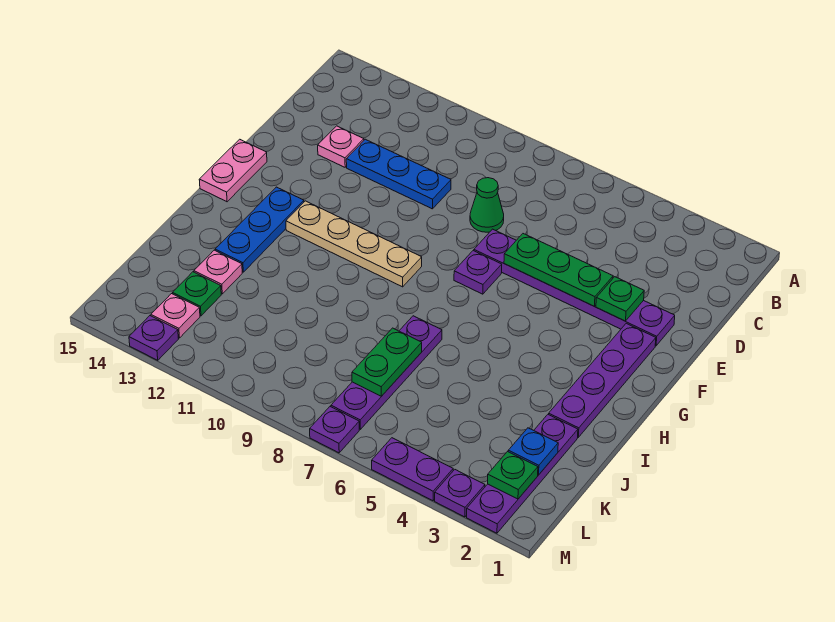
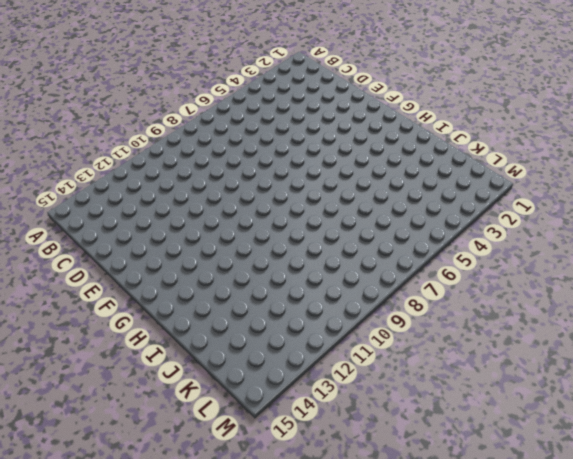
none -> green cone D8 level 1
none -> blue plate D10:D12 level 1
none -> pink plate D13 level 1

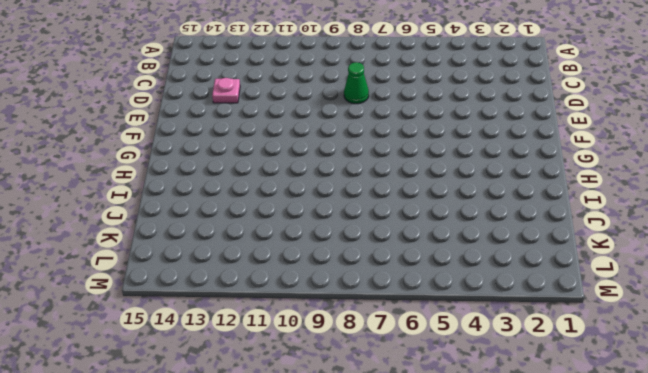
none -> blue plate D10:D12 level 1
none -> purple plate E2:E7 level 1
none -> purple plate F2:I2 level 1

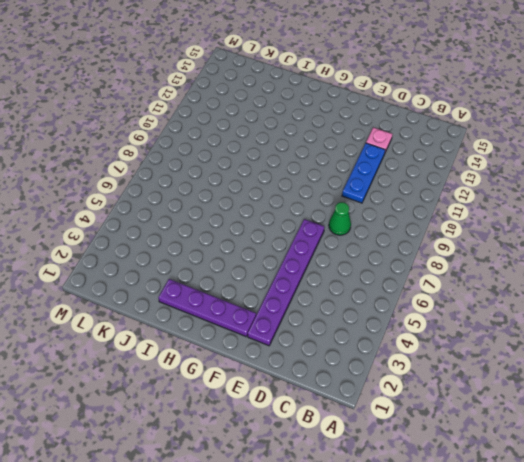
none -> purple plate F7 level 1
none -> pink plate F15:G15 level 1
none -> tan plate G9:G12 level 1

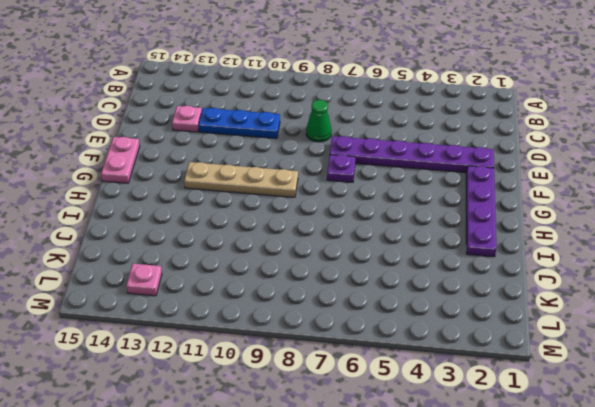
none -> blue plate G13:I13 level 1
none -> purple plate I7:L7 level 1
none -> purple plate J2:M2 level 1

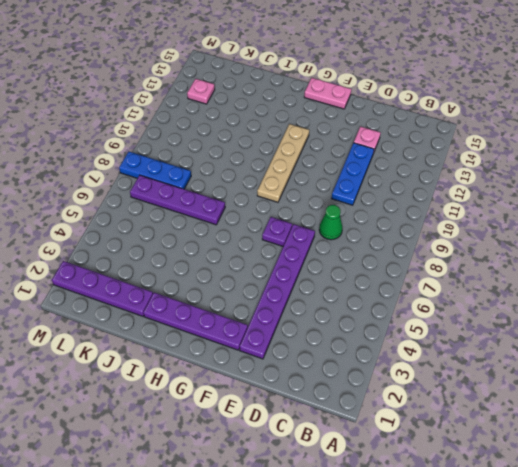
blue plate K8:M8 level 1 -> blue plate G13:I13 level 1
none -> pink plate J13 level 1
none -> green plate K13 level 1
none -> purple plate M3 level 1

